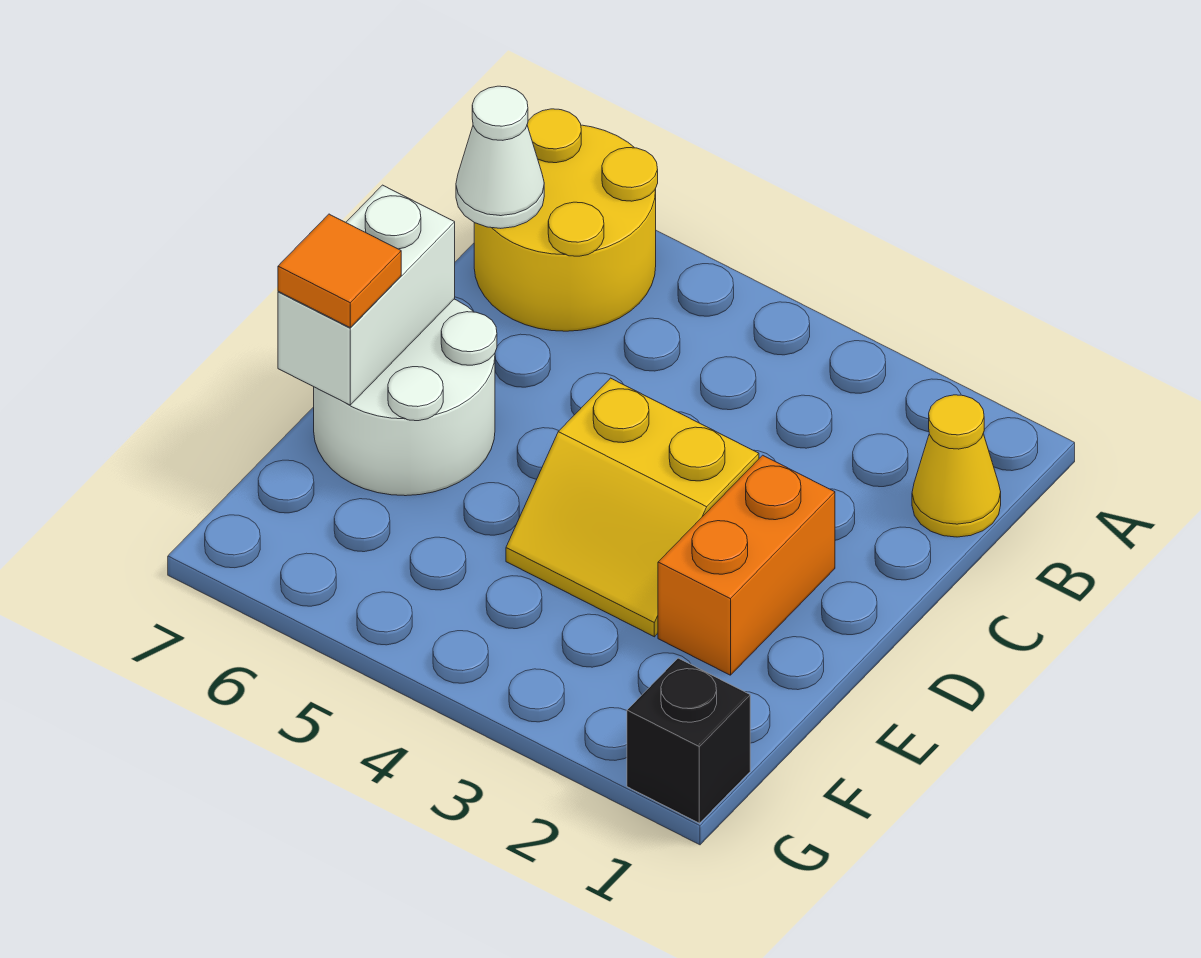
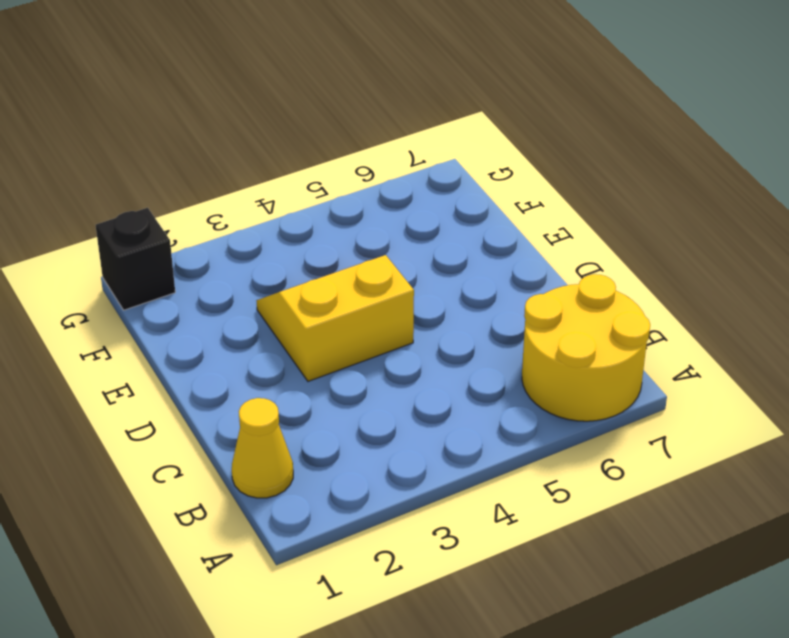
none -> orange brick D2:E2 level 1
none -> white round brick D6:E7 level 1

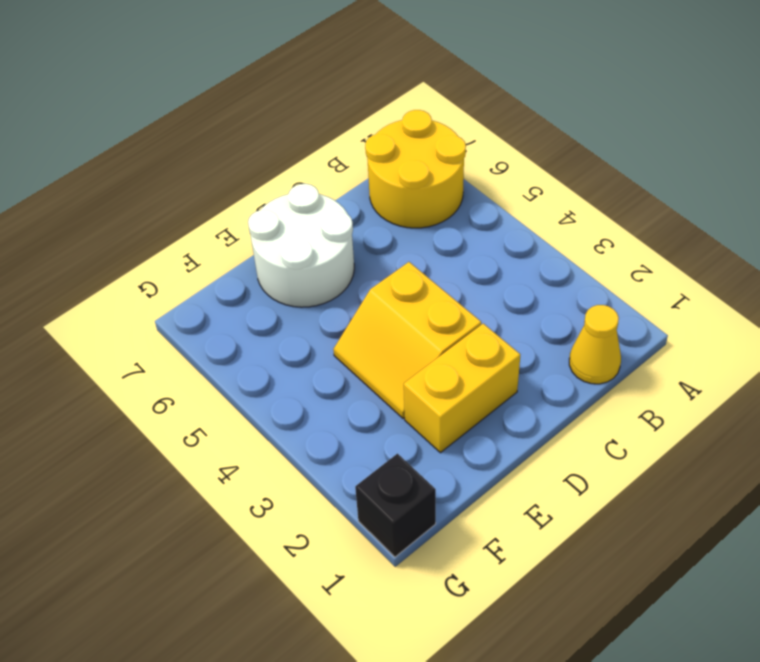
yellow brick D2:E2 level 1 -> orange brick D2:E2 level 1
none -> white cone B7 level 2
none -> white brick D7:E7 level 2

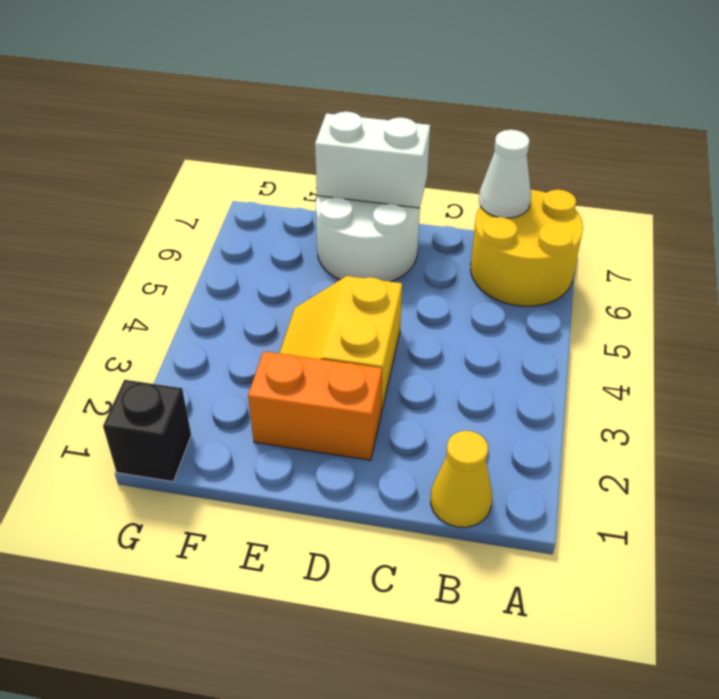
none -> orange tile E7 level 3

